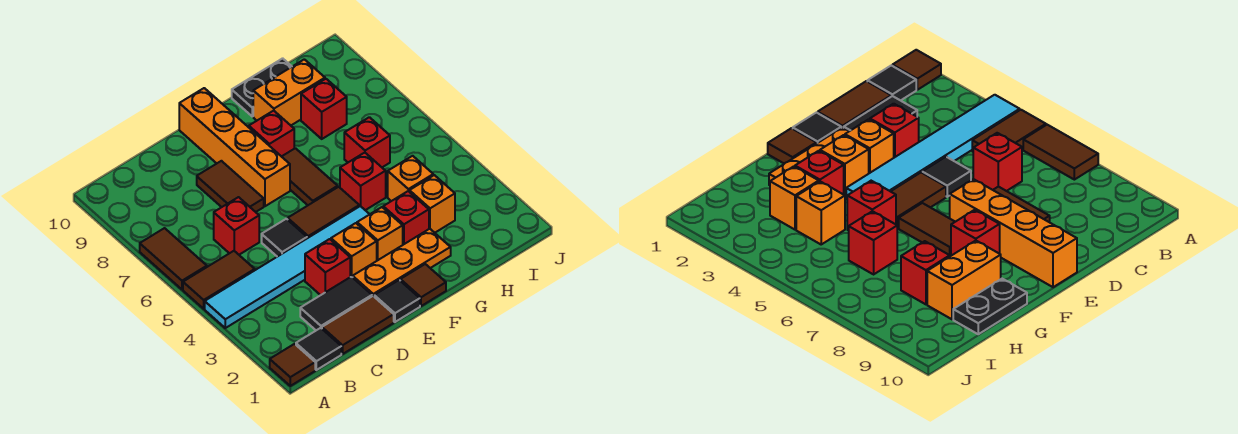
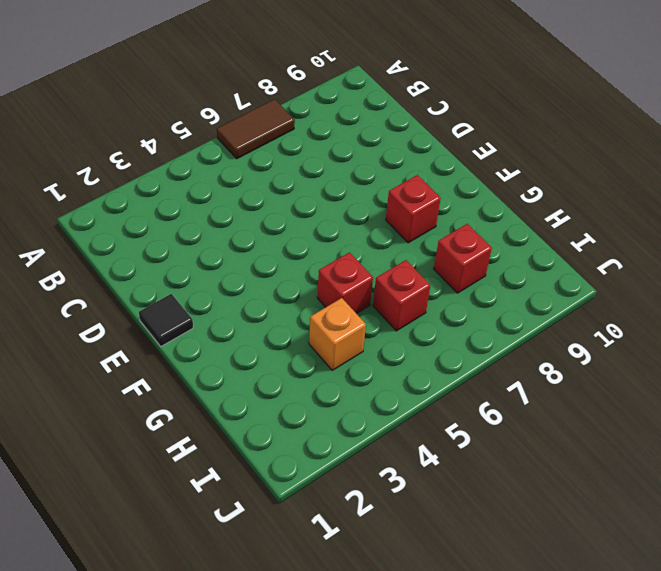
none -> brown tile A1 level 1
none -> cyan tile A4:F4 level 1
none -> brown tile A5:B5 level 1

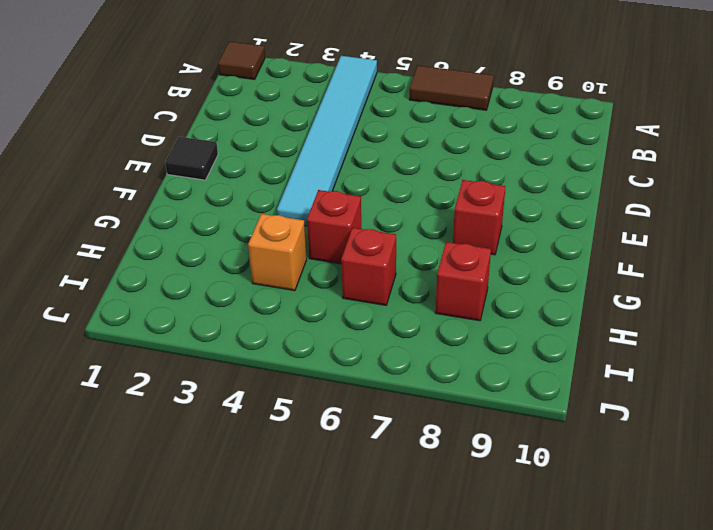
none -> brown tile A5:B5 level 1
none -> black tile B1 level 1
none -> brown tile C1:D1 level 1

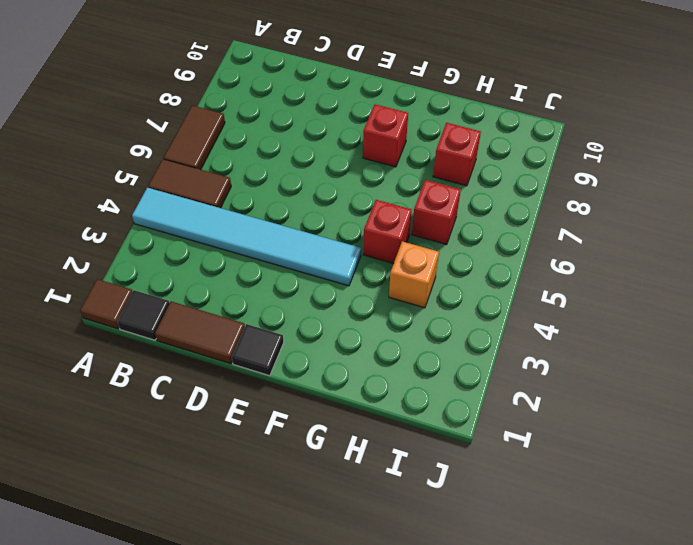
none -> black tile C2:D2 level 1
none -> red brick C6 level 1
none -> red brick D3 level 1

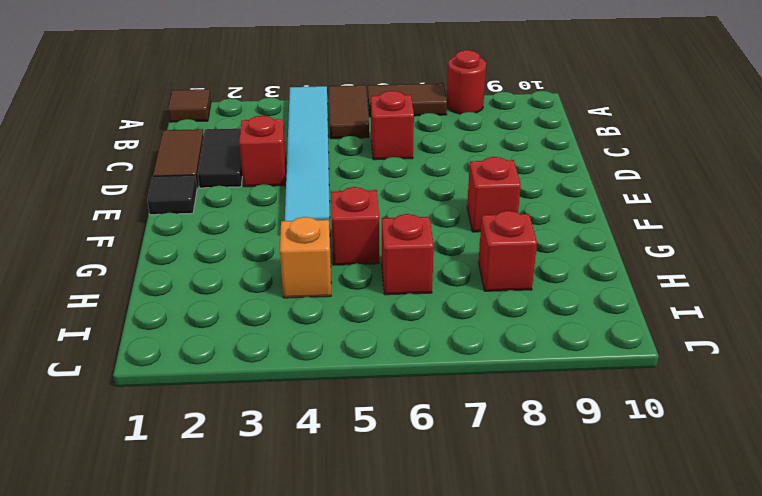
red round brick A8 level 1 -> none
none -> black tile B1 level 1
none -> black tile D5 level 1
none -> brown tile D7:D8 level 1

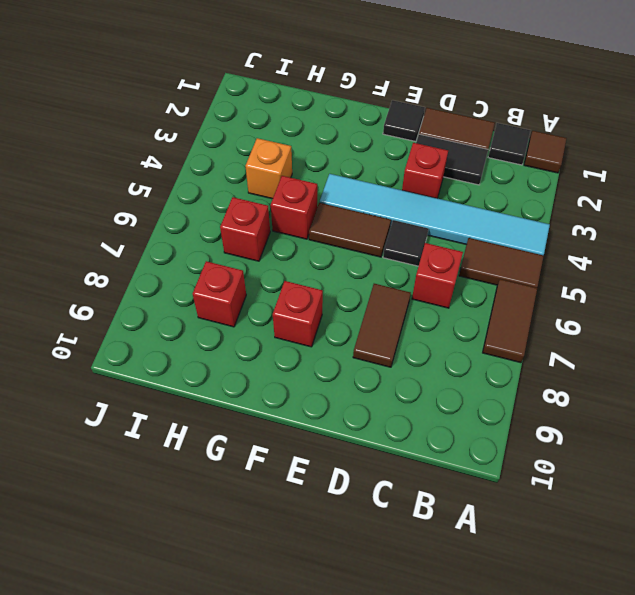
none -> orange plate E2:G2 level 1
none -> orange brick E3 level 1
none -> orange brick E7:E10 level 1

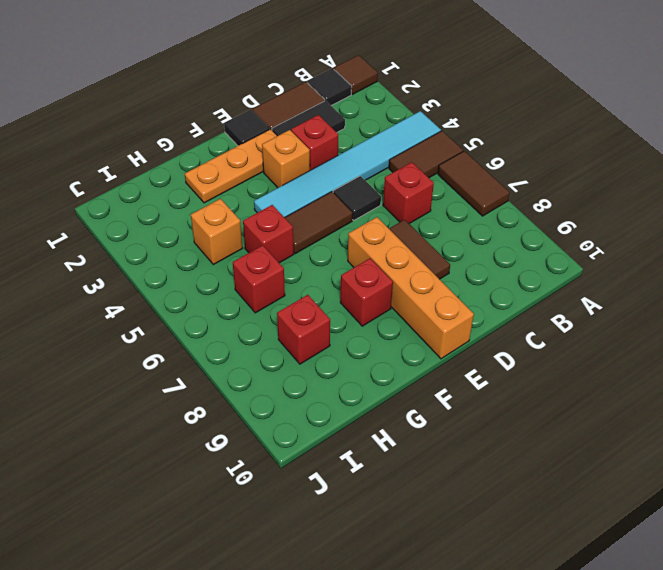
none -> brown tile F1 level 1
none -> orange brick F3 level 1
none -> brown tile F6:F7 level 1

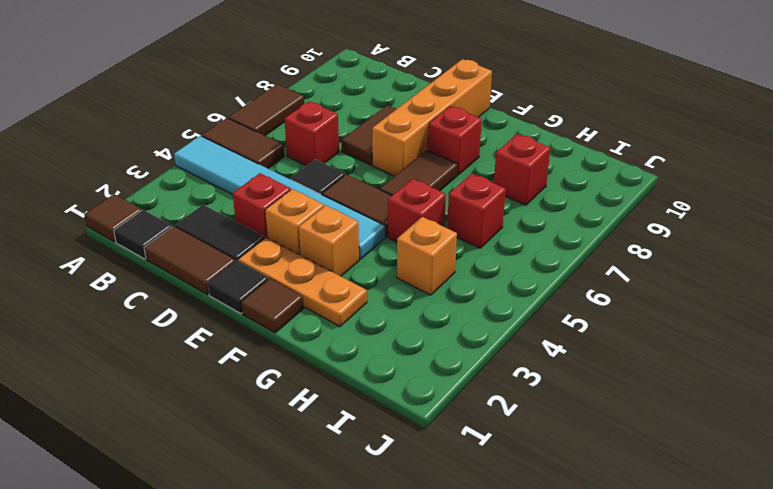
none -> red brick G3 level 1
none -> orange brick G9:H9 level 1
none -> black plate G10:H10 level 1

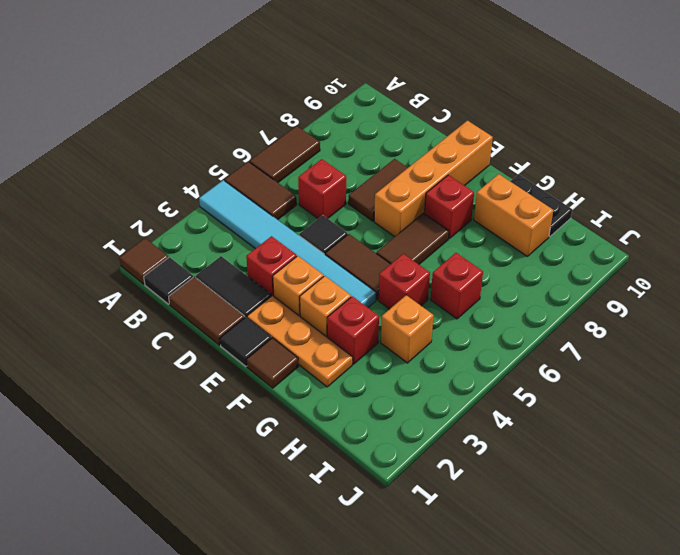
none -> orange brick H3 level 1
none -> red brick H8 level 1

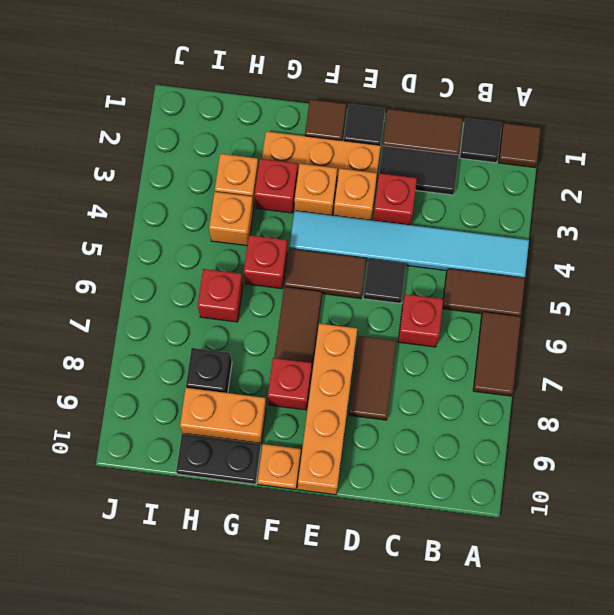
orange plate F10 level 1 -> none
black brick H8 level 1 -> red brick H8 level 1

